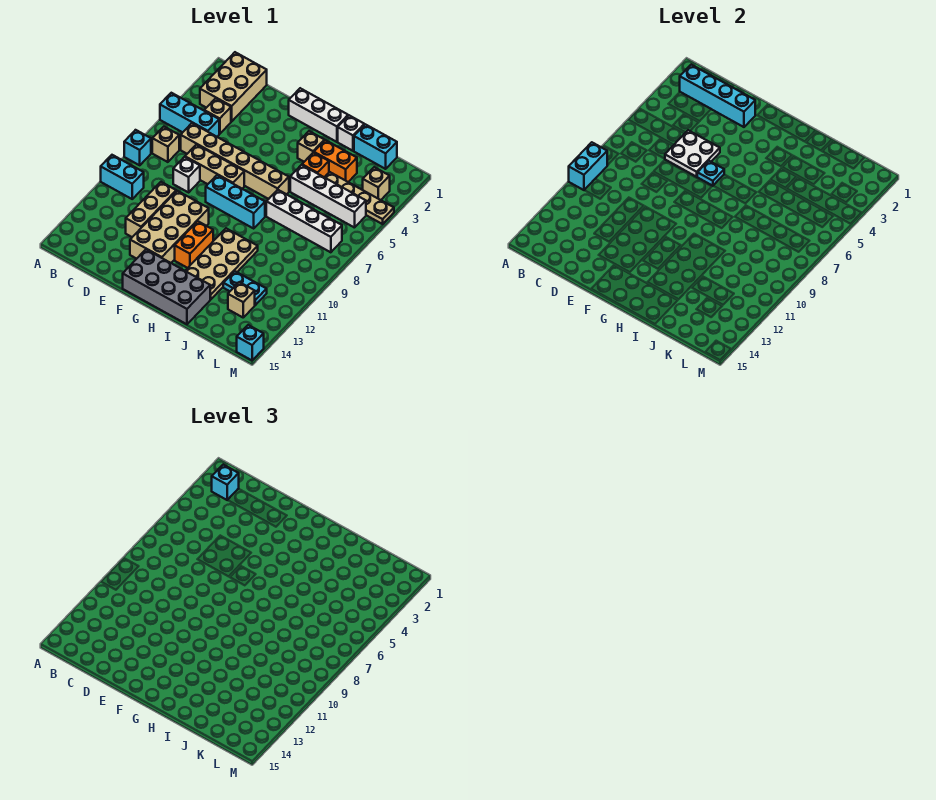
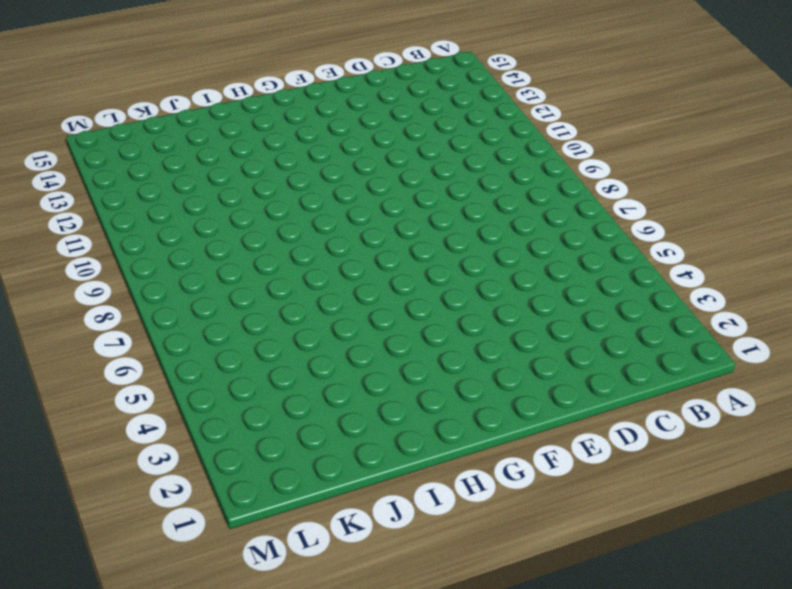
none -> cyan brick A5:C5 level 1
none -> cyan brick A8 level 1
none -> cyan brick A10:B10 level 1
none -> tan brick B1:C3 level 1

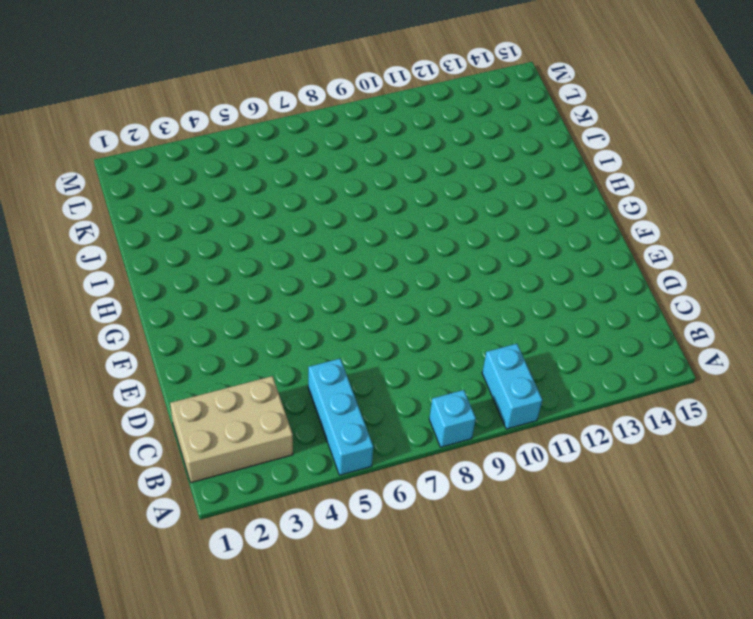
none -> tan brick B7 level 1
none -> tan brick C4 level 1
none -> tan brick C6:H6 level 1
none -> tan brick D7:F7 level 1

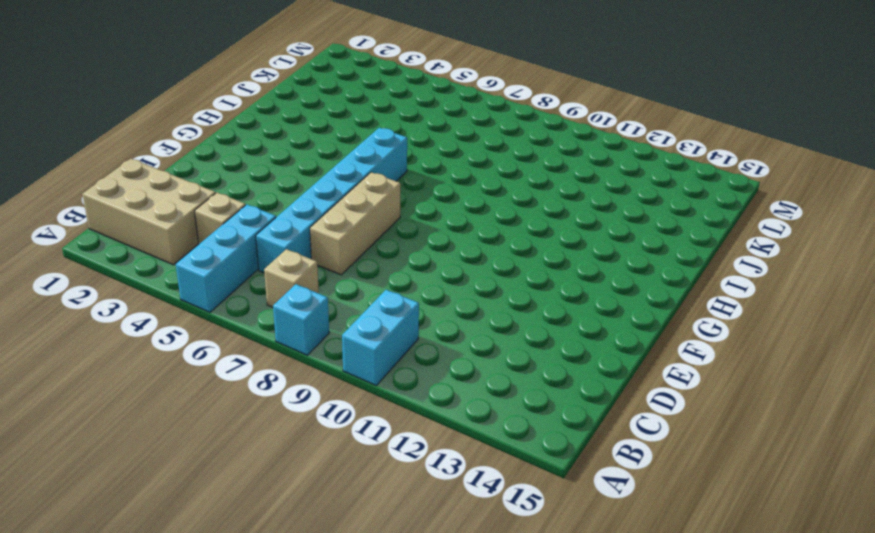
cyan brick C6:H6 level 1 -> tan brick C6:H6 level 1
none -> white brick D8 level 1
none -> tan brick D10:D12 level 1
none -> tan brick E10:F13 level 1
none -> white brick F1:H1 level 1

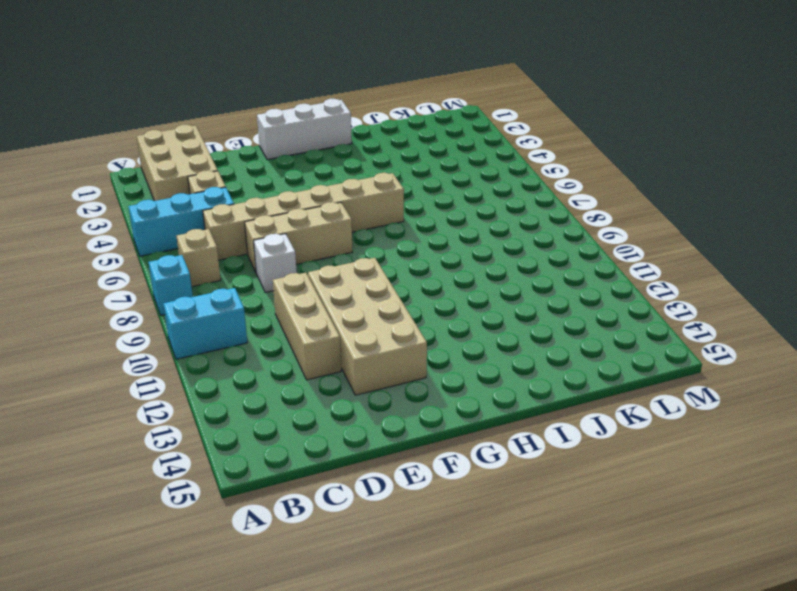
none -> cyan brick F8:H8 level 1
none -> grey brick F14:I15 level 1
none -> orange brick G11:G12 level 1
none -> tan brick H3 level 1

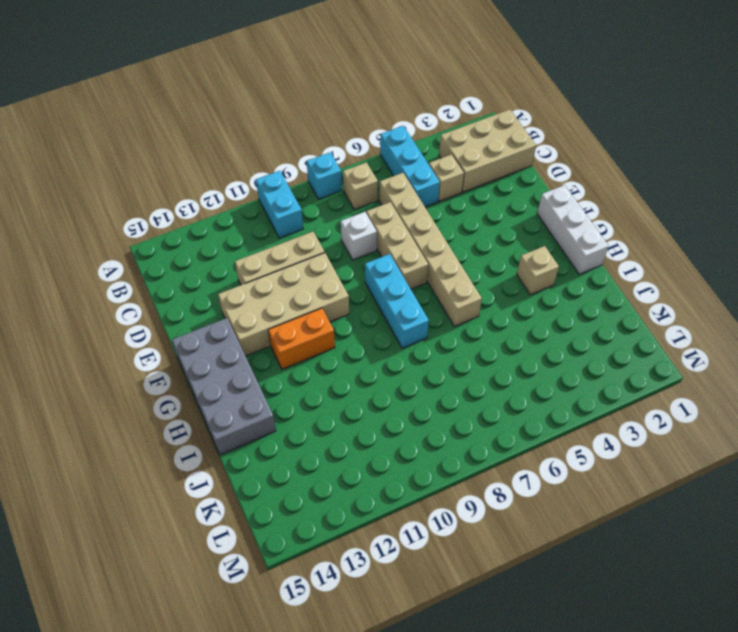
none -> tan plate H10:I13 level 1
none -> white brick I1 level 1
none -> orange brick I3:J3 level 1
none -> orange brick I4 level 1

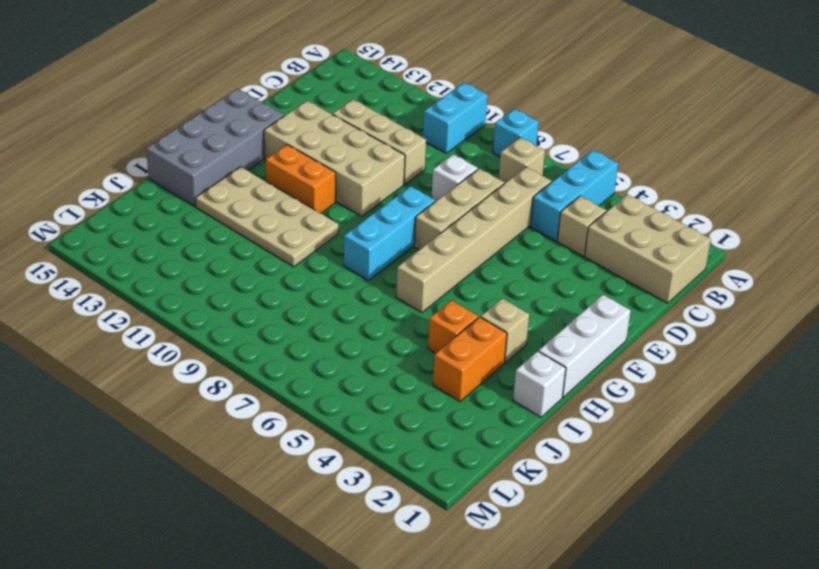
none -> white brick I5:L5 level 1
none -> white brick I7:L7 level 1
none -> cyan brick J1:K1 level 1
none -> tan plate J4:M4 level 1

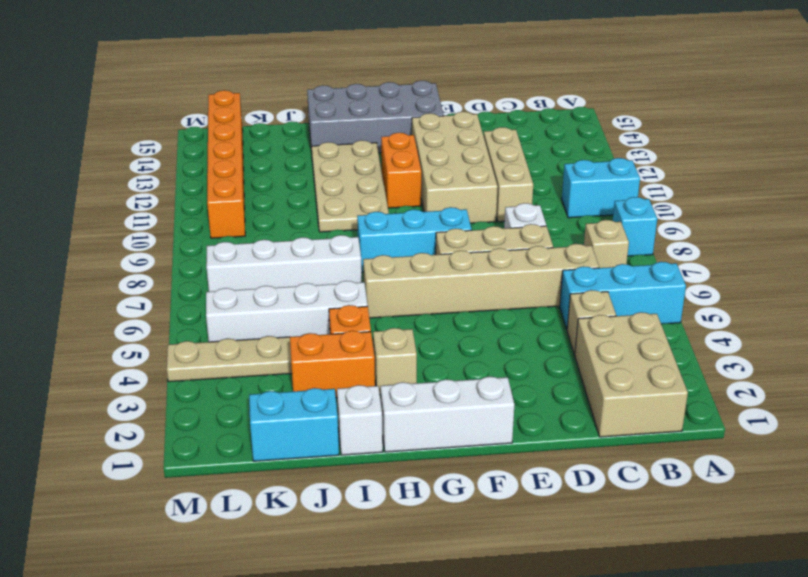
orange brick L10:L15 level 1 -> none
none -> cyan plate J12:K12 level 1
none -> tan brick K13 level 1
none -> tan brick L3 level 1
none -> cyan brick M15 level 1

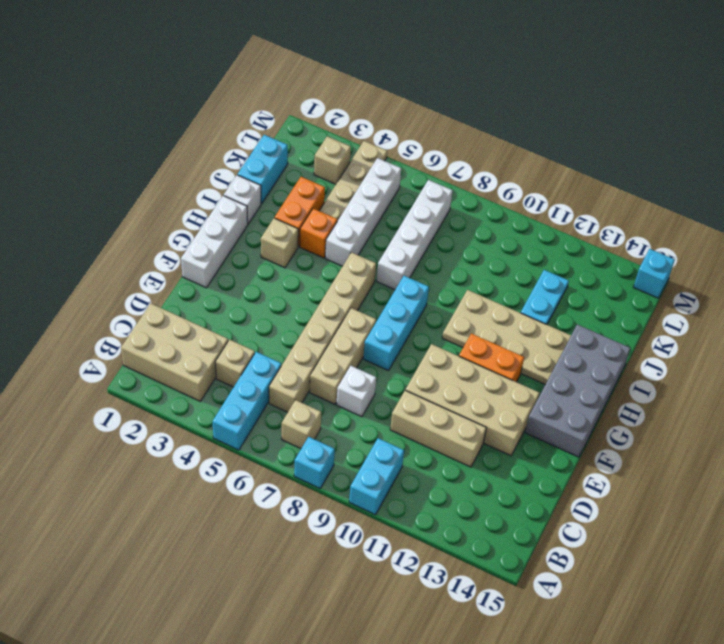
none -> tan brick K13 level 1
none -> cyan brick A9:A10 level 2
none -> cyan brick B2:E2 level 2
none -> white plate D5:E6 level 2

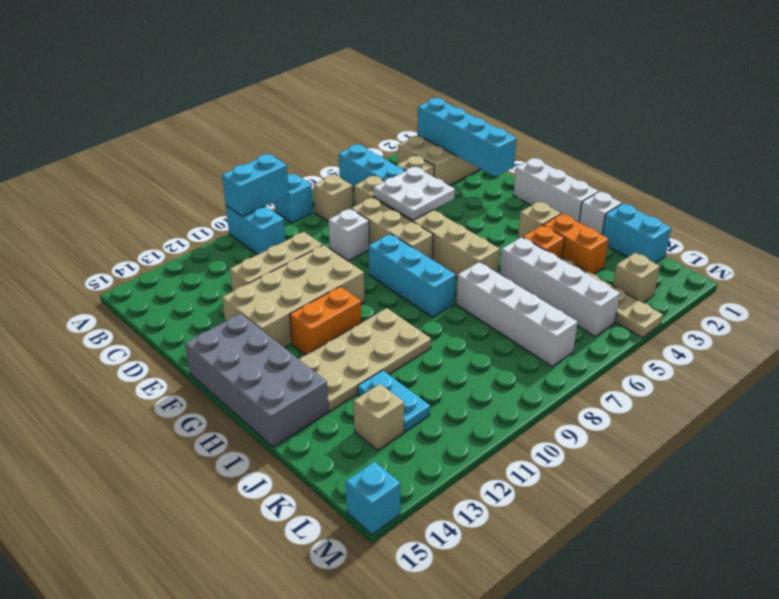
none -> cyan plate F6 level 2
none -> cyan brick B2 level 3

